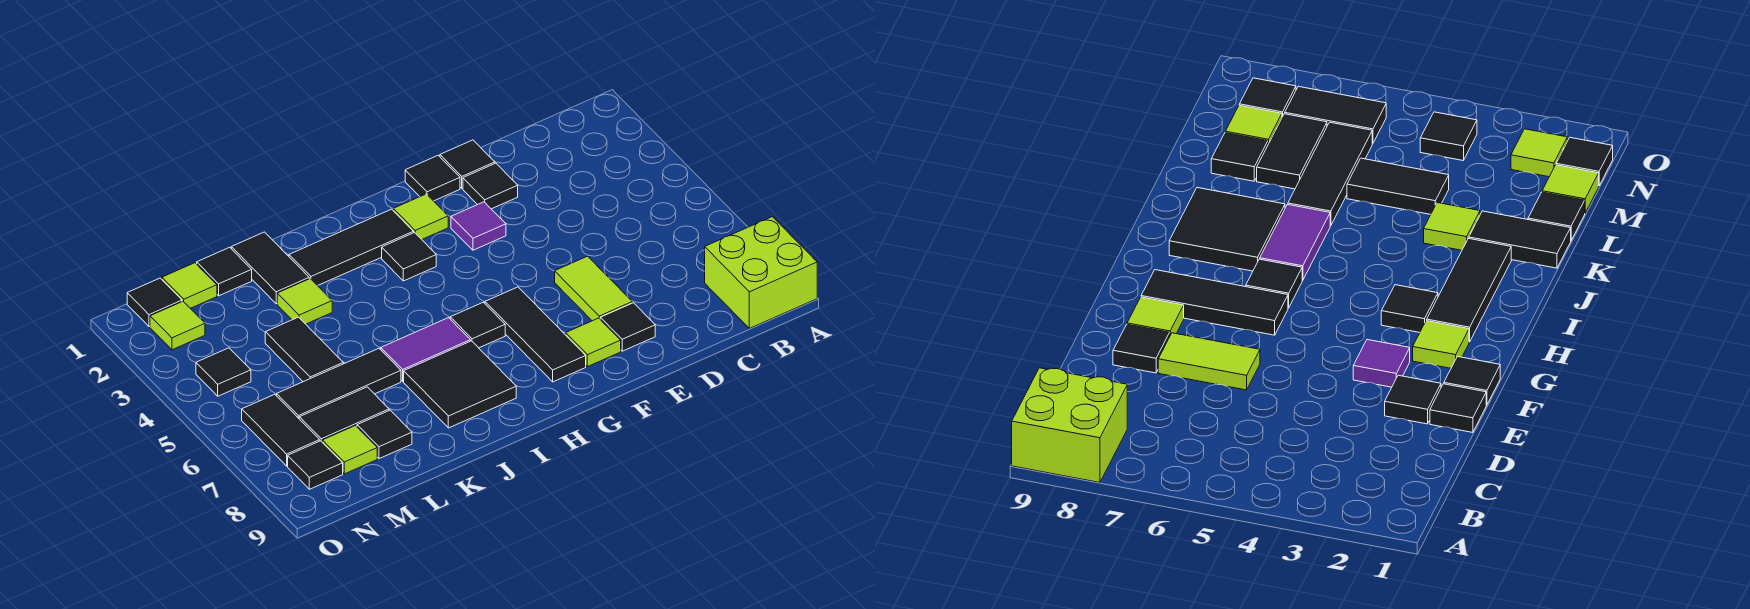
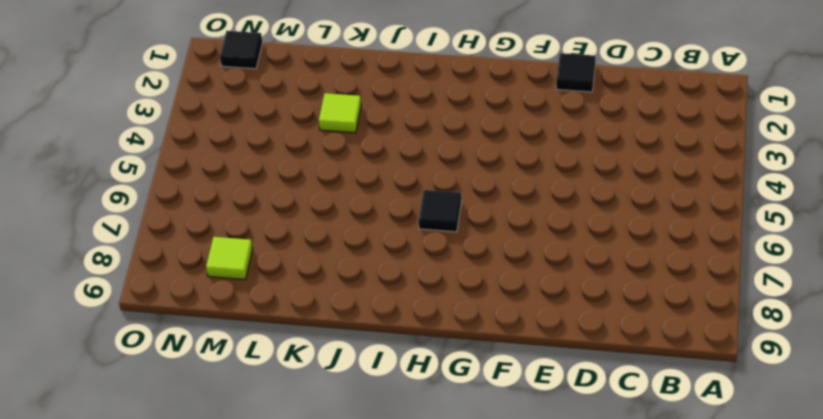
none -> lime brick A8:B9 level 1
none -> black tile E2 level 1
none -> lime tile E6:E7 level 1

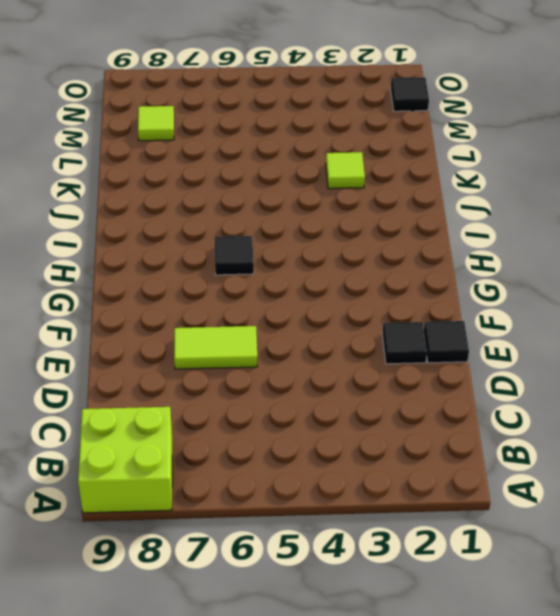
none -> black tile E8 level 1
none -> black tile F1 level 1
none -> purple tile F3 level 1

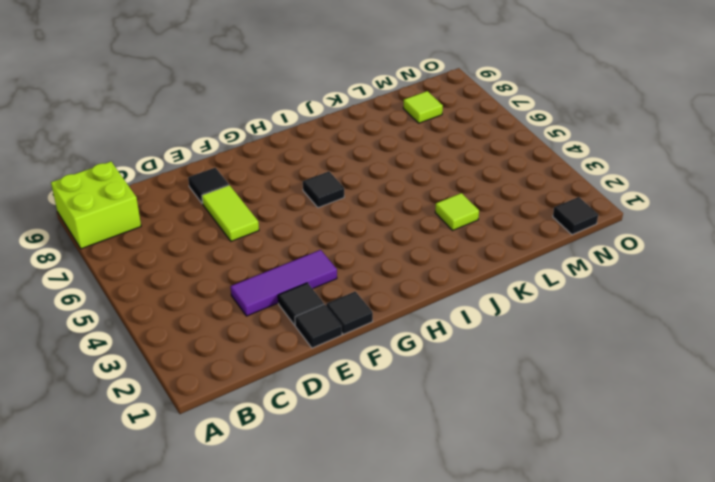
purple tile D3:F3 level 1 -> purple tile F3 level 1
none -> lime tile F8 level 1
none -> lime tile G2 level 1
none -> black tile G6:G8 level 1

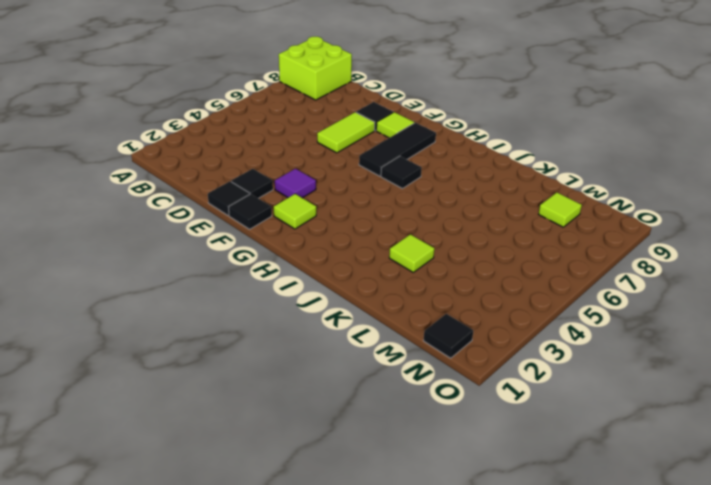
none -> black tile H2:J2 level 1
none -> black tile H3 level 1
none -> purple tile I6:J6 level 1

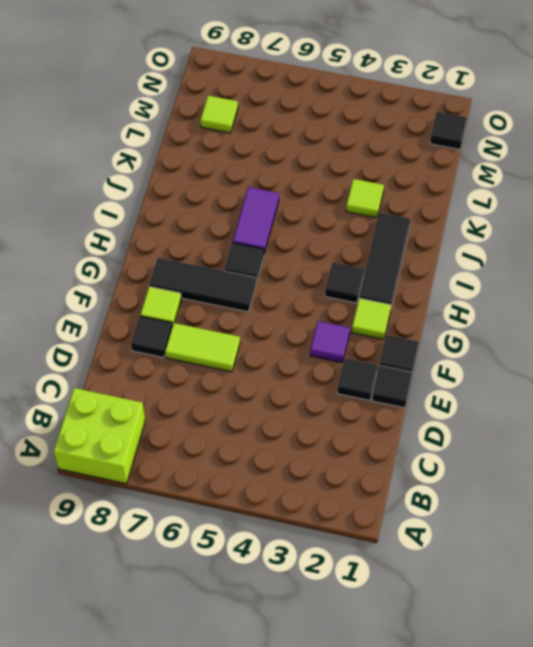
none -> black tile I7:J8 level 1
none -> black tile K1:K2 level 1
none -> black tile K6:M6 level 1

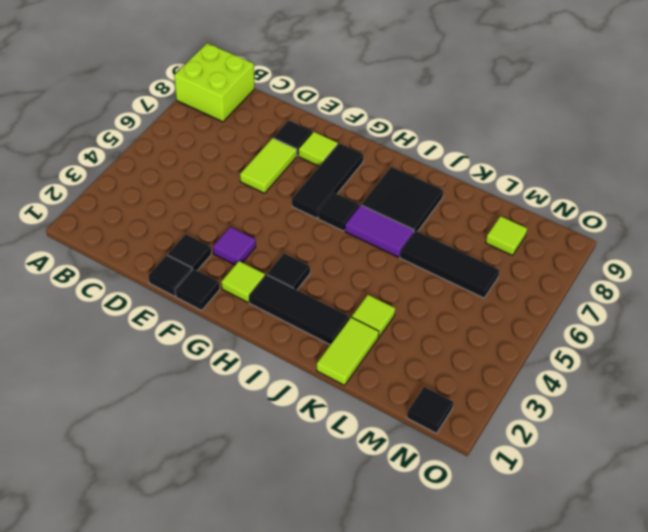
lime tile K1:K2 level 1 -> black tile K1:K2 level 1
none -> black tile L1 level 1
none -> black tile L4:L5 level 1
none -> black tile L7:M7 level 1

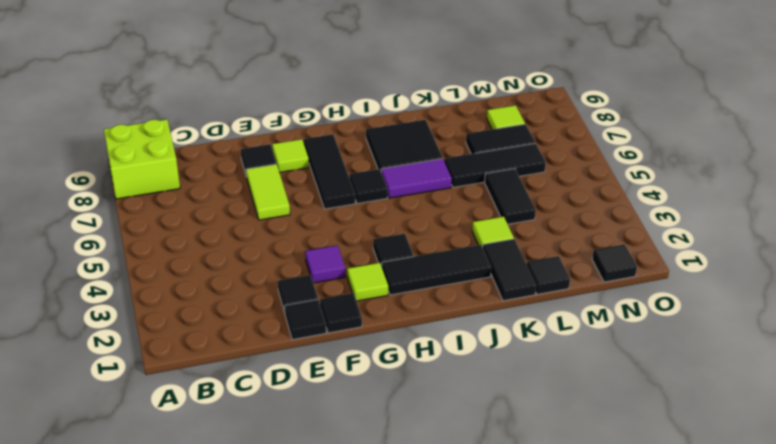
none -> black tile L8 level 1
none -> lime tile M1 level 1
none -> lime tile N2 level 1

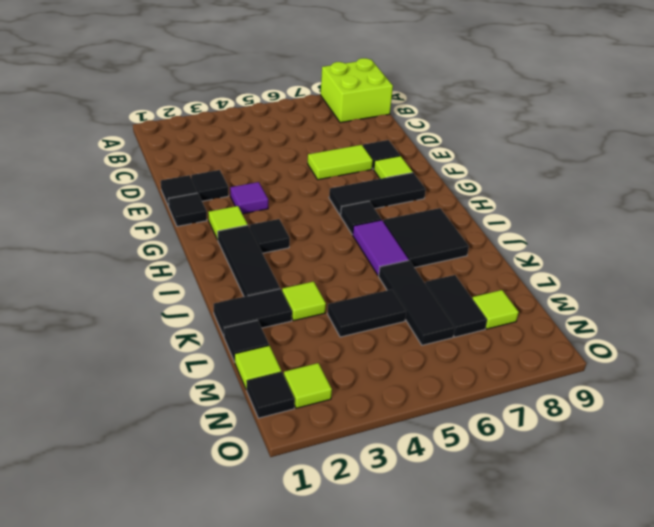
none -> black tile L8 level 1
none -> black tile N4 level 1
none -> black tile N6:N7 level 1

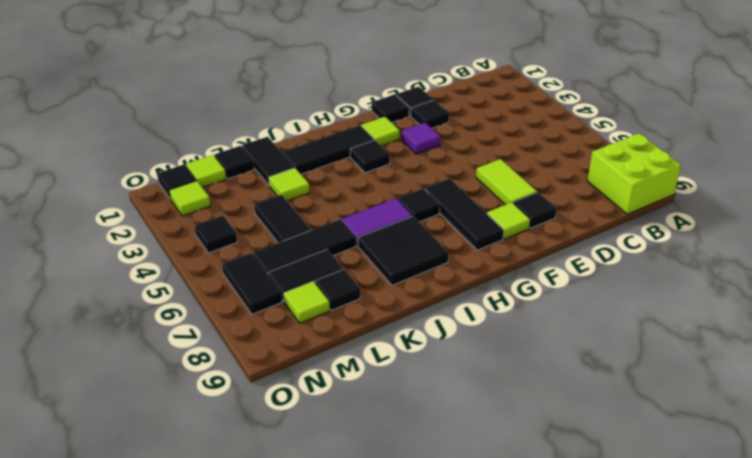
none -> black tile N8 level 1

